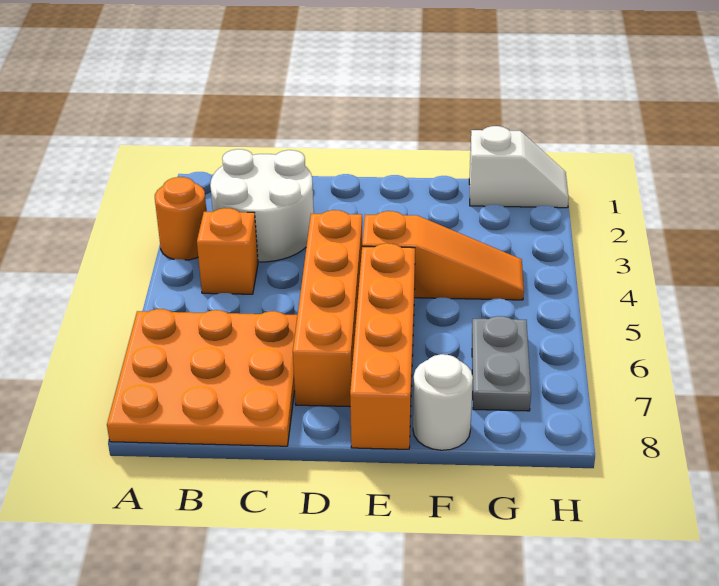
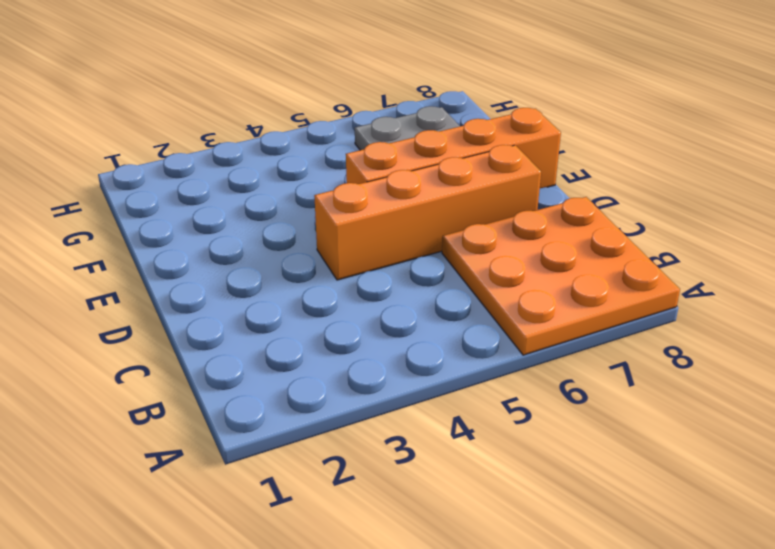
none -> orange round brick A3 level 1
none -> white round brick B2:C3 level 1

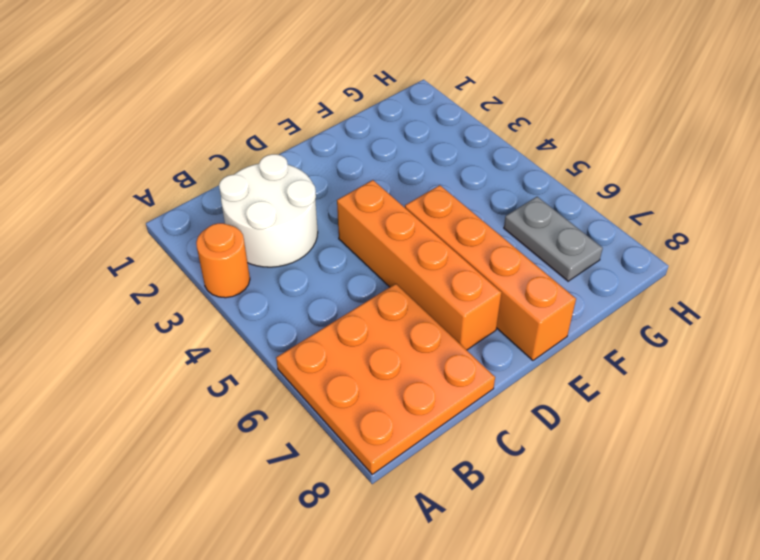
none -> orange brick B4 level 1
none -> orange slope E4:G4 level 1 top E

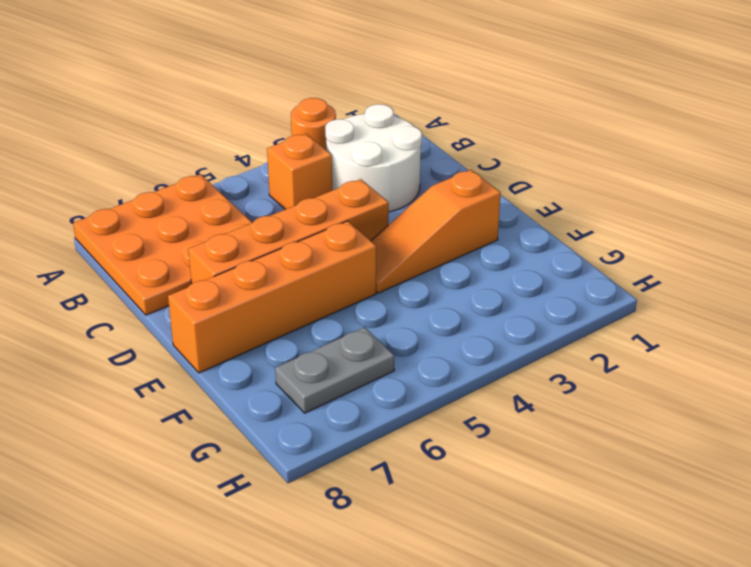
orange slope E2:E4 level 1 top 2 -> orange slope E4:G4 level 1 top E
none -> white round brick F8 level 1
none -> white slope G1:H1 level 1 top G

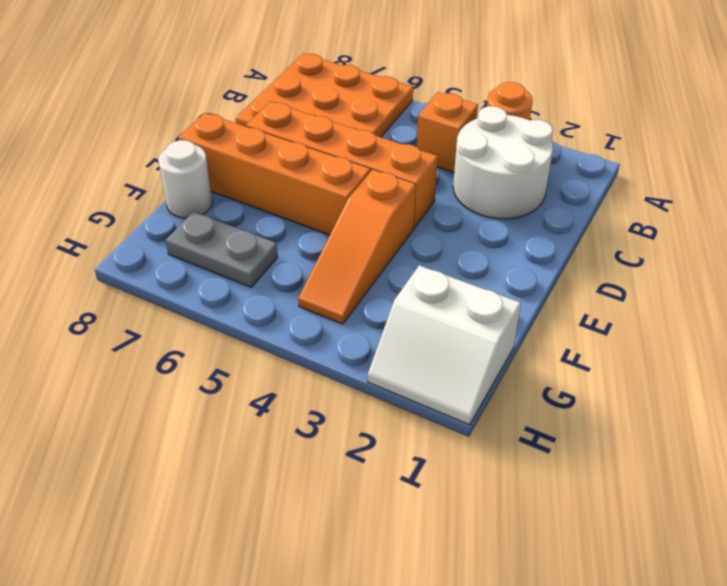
white slope G1:H2 level 1 top G -> white slope G1:H1 level 1 top G

